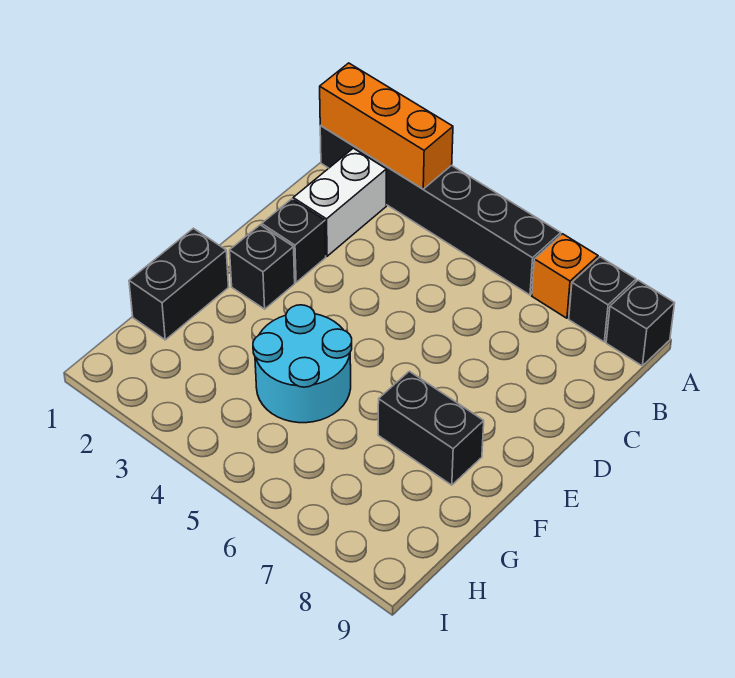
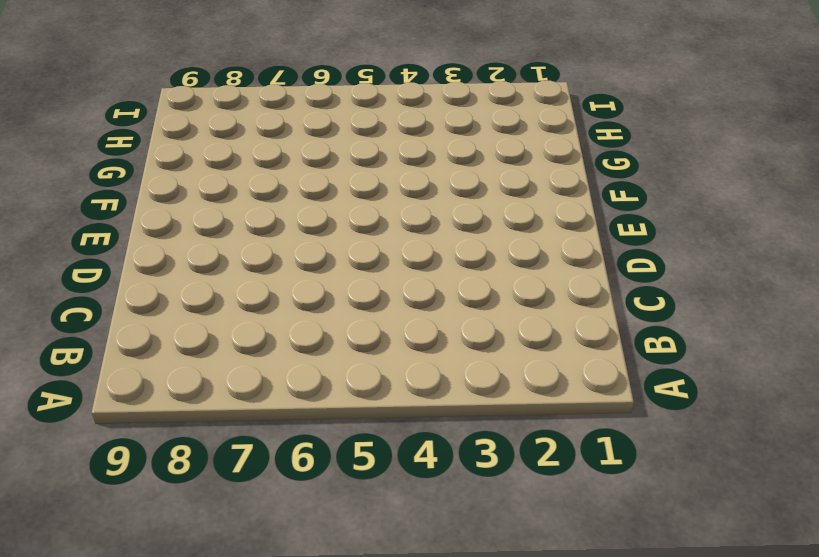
none -> black brick A1:A6 level 1
none -> orange brick A7 level 1

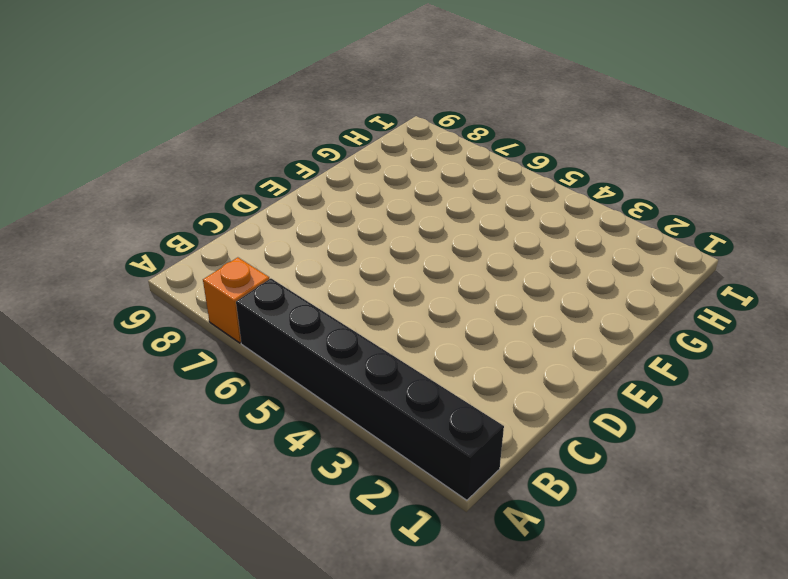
none -> black brick A8 level 1
none -> black brick A9 level 1

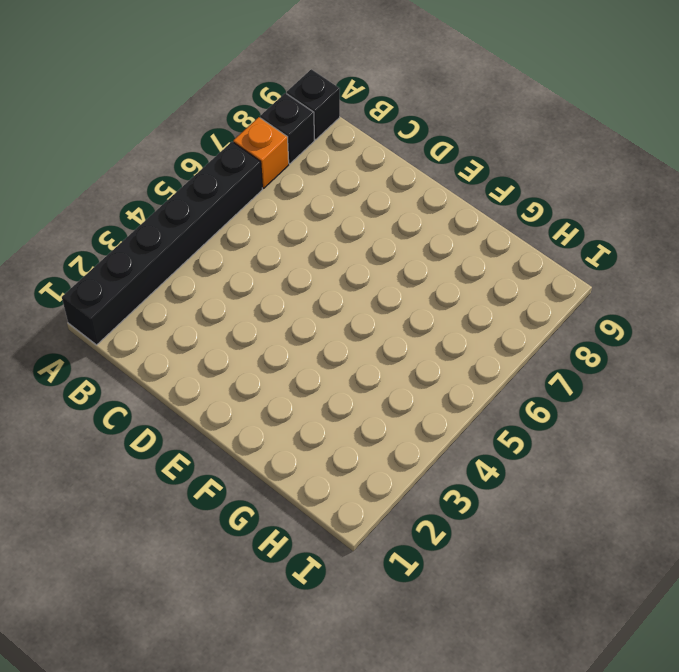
none -> white brick B2:C2 level 1
none -> black brick D2 level 1

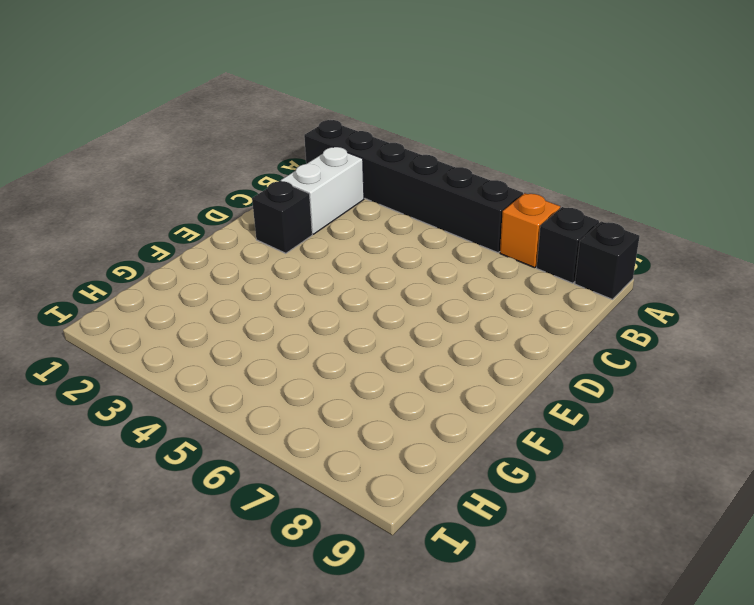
none -> black brick E2 level 1
none -> black brick F1:G1 level 1

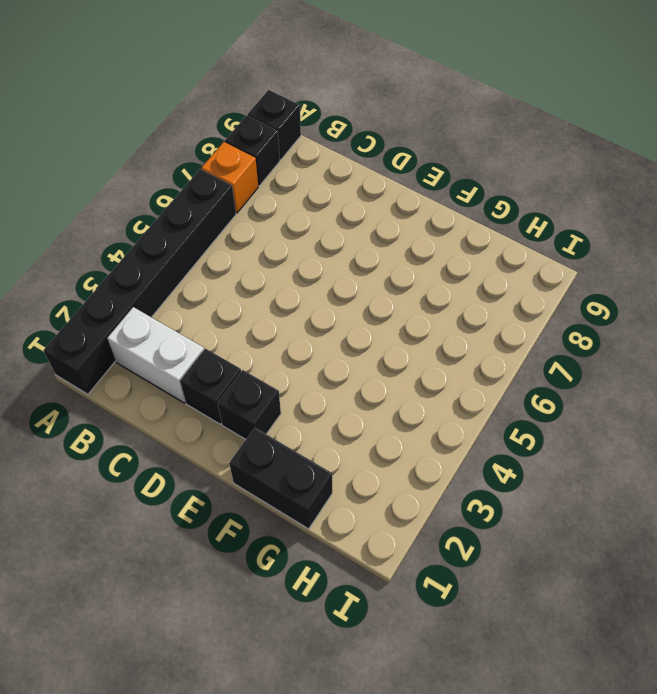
none -> cyan round brick F4:G5 level 1
none -> black brick F7:F8 level 1

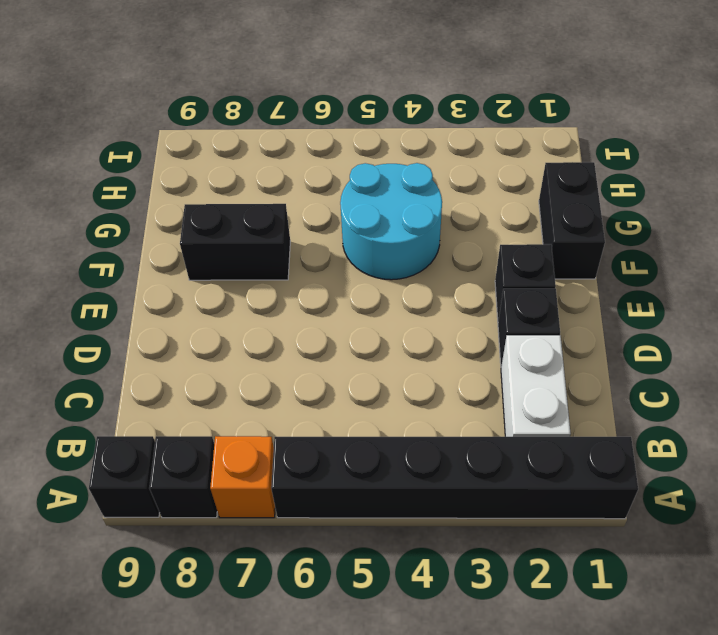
none -> orange brick A1:A3 level 2

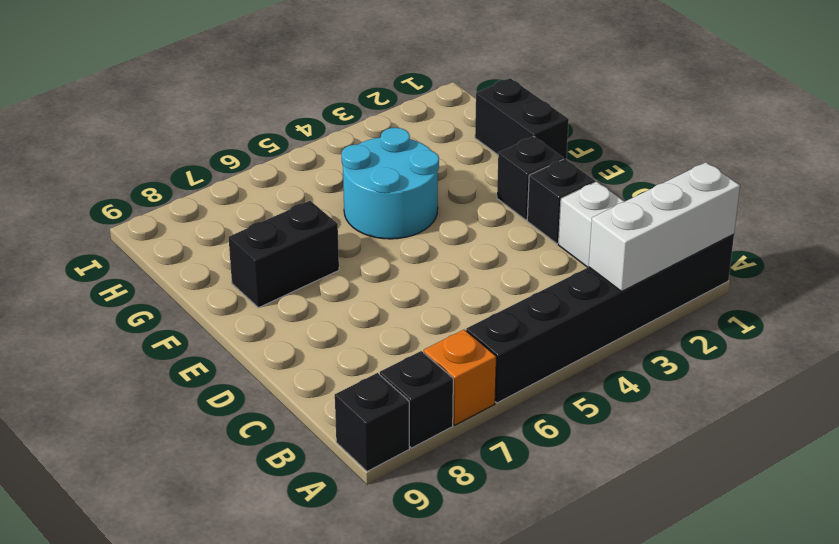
white brick A1:A3 level 2 -> orange brick A1:A3 level 2

